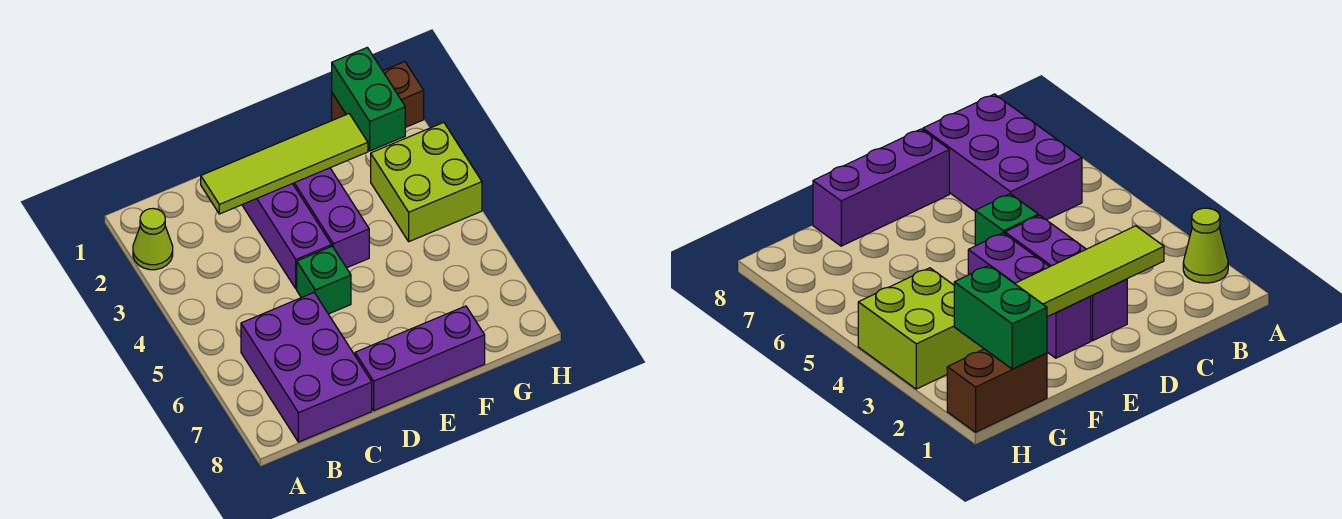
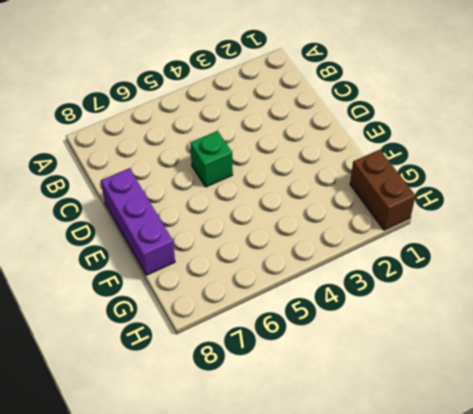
none -> lime cone A2 level 1
none -> purple brick B6:C8 level 1

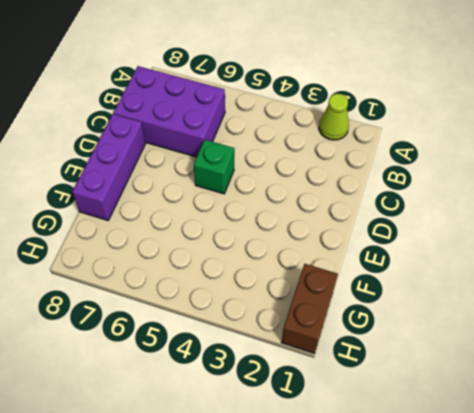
none -> purple brick D2:D4 level 1
none -> purple brick E2:E4 level 1

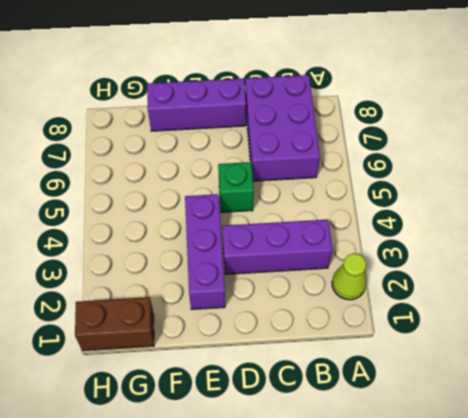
purple brick B3:D3 level 1 -> purple brick D2:D4 level 1
none -> lime brick G3:H4 level 1
none -> lime tile C2:F2 level 2

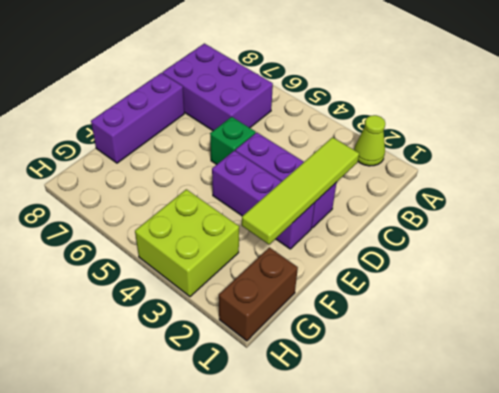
none -> green brick G1:G2 level 2

